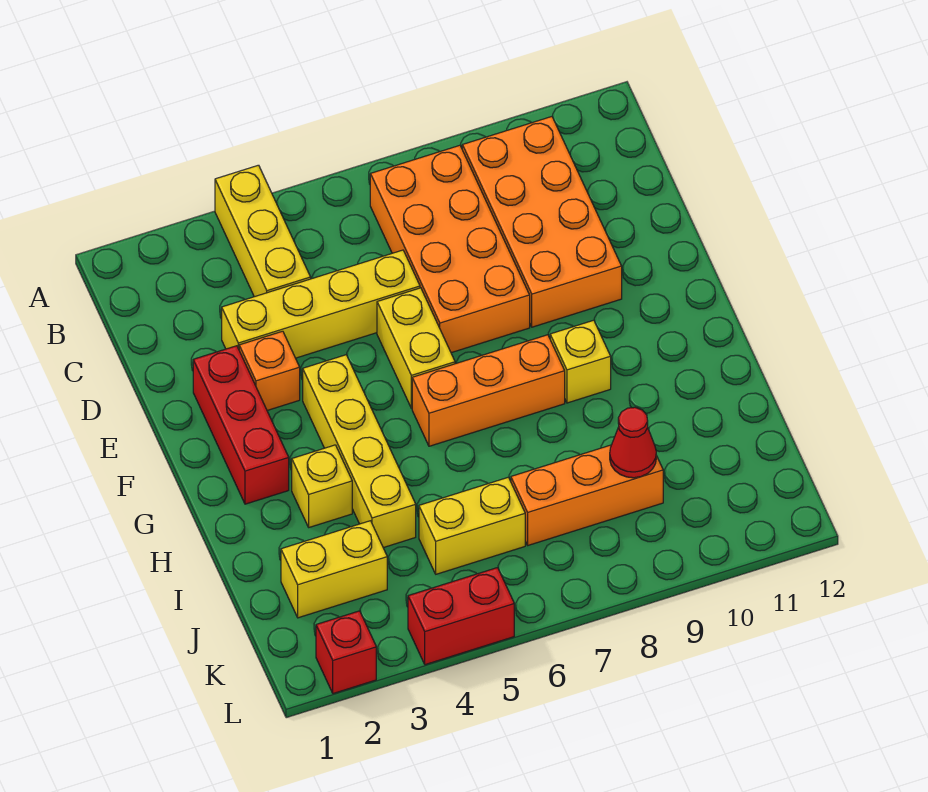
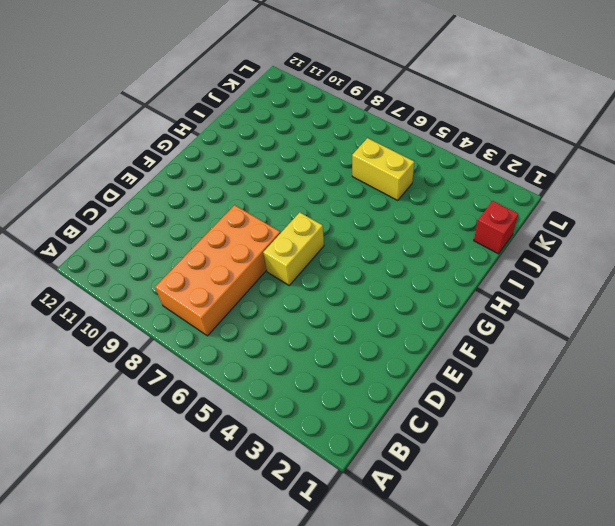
red brick J1 level 1 -> red brick L2 level 1
none -> yellow brick A4:C4 level 1
none -> orange brick B9:E10 level 1
none -> yellow brick D3:D6 level 1

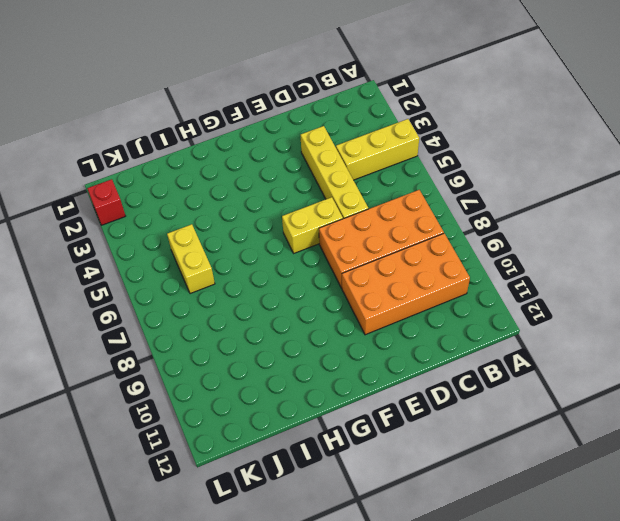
none -> red brick E2:G2 level 1
none -> orange brick E3 level 1
none -> yellow brick F4:I4 level 1

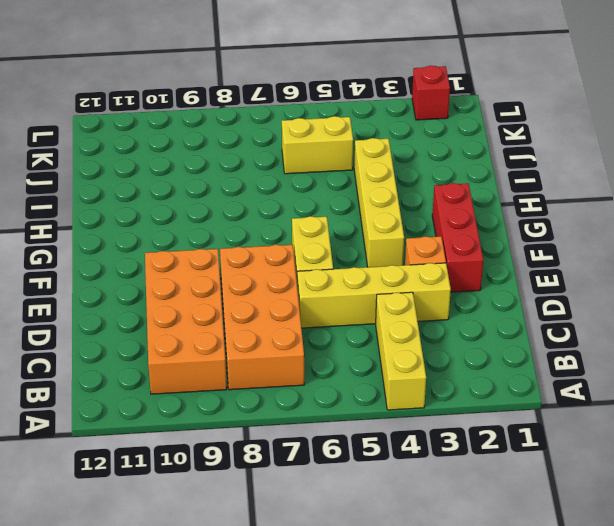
none -> orange brick G6:G8 level 1
none -> yellow brick G9 level 1
none -> yellow brick H3 level 1

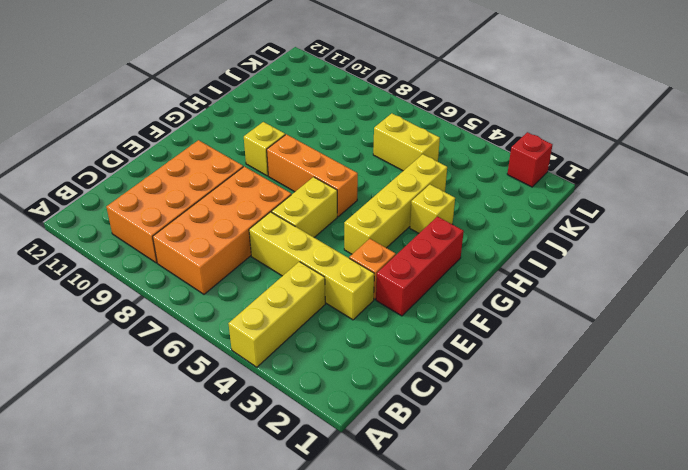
none -> yellow brick J2:J3 level 1
none -> orange brick J7:J9 level 1
none -> red brick L4:L5 level 1

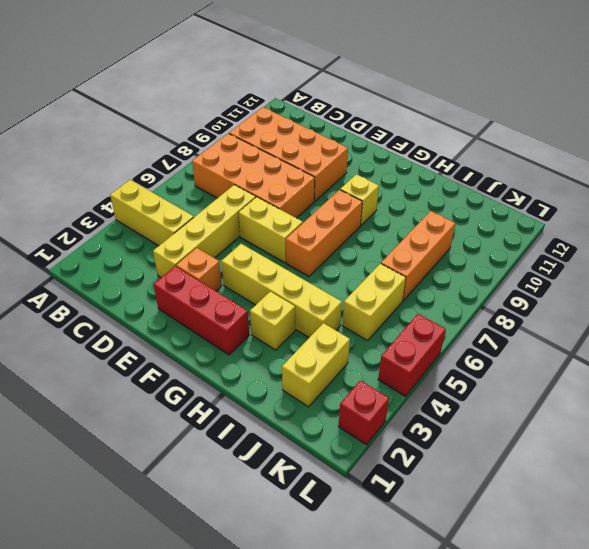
none -> red cone J9 level 2

